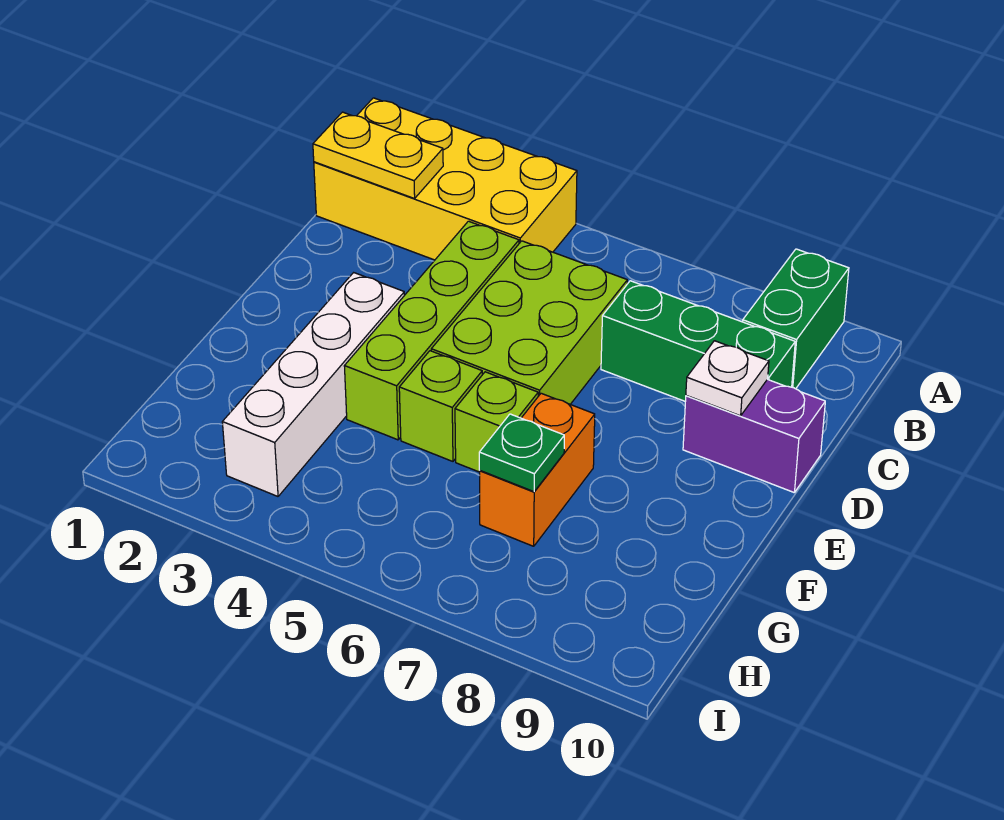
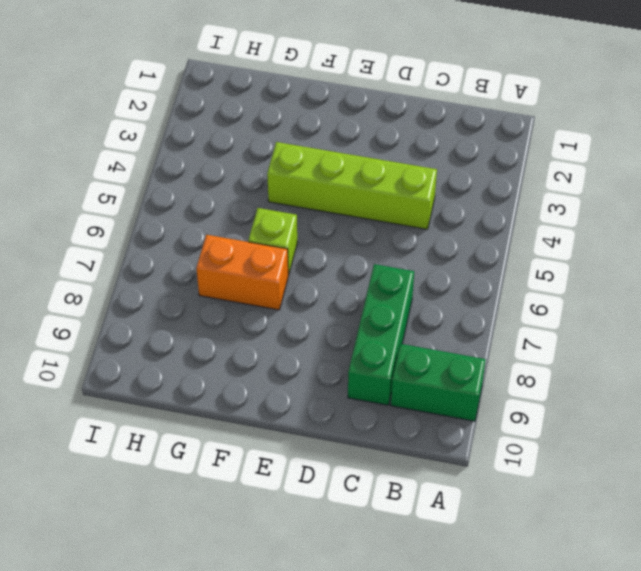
none -> yellow brick A1:B4 level 1
none -> lime brick C5:E6 level 1
none -> purple brick D9:D10 level 1

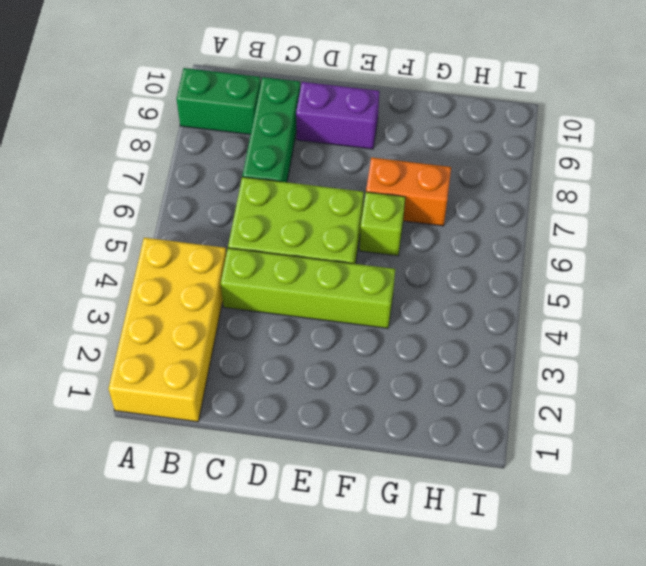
purple brick D9:E9 level 1 -> purple brick D9:D10 level 1
none -> white brick E3:H3 level 1
none -> lime brick F5 level 1
none -> yellow plate B1:B2 level 2

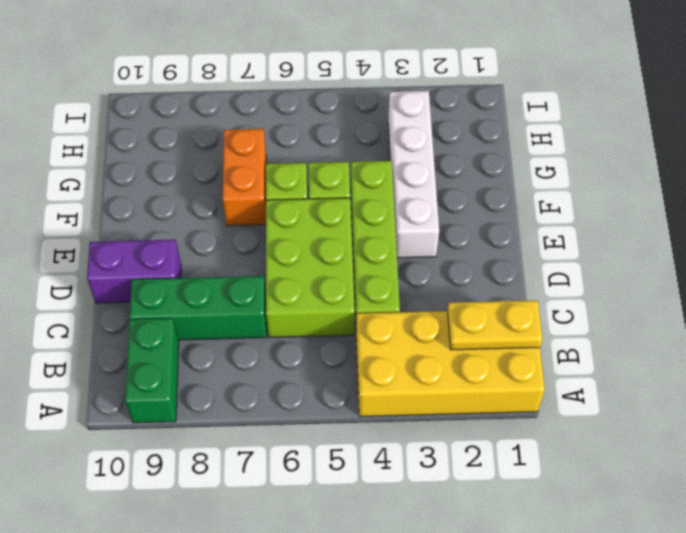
none -> white plate D9 level 2
none -> green plate G7 level 2

